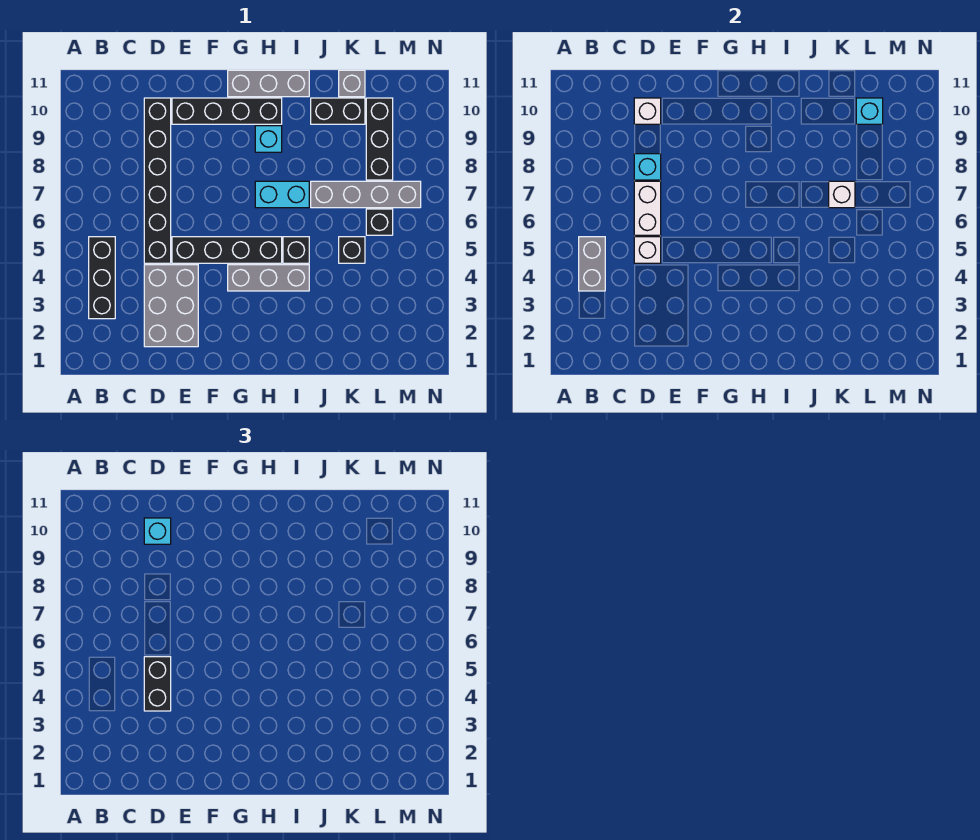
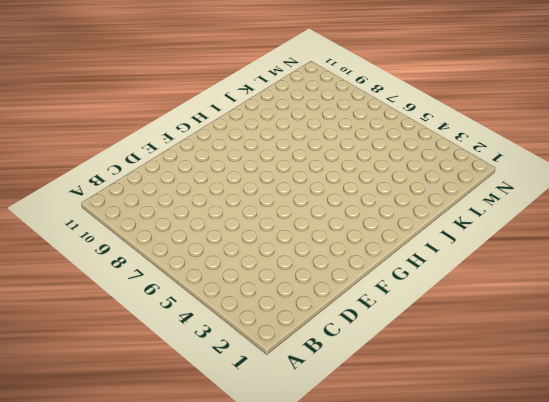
none -> black brick B3:B5 level 1
none -> grey brick D2:E4 level 1
none -> black brick D5:D10 level 1

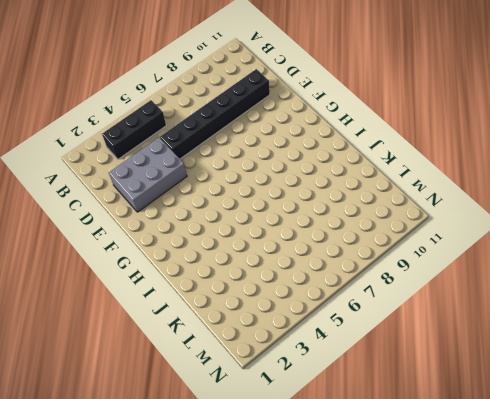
none -> black brick E5:H5 level 1
none -> black brick E10:H10 level 1
none -> grey brick G4:I4 level 1

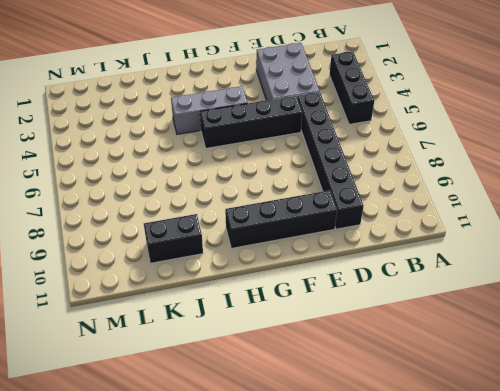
none -> grey brick G11:I11 level 1
none -> cyan brick H7:I7 level 1
none -> cyan brick H9 level 1

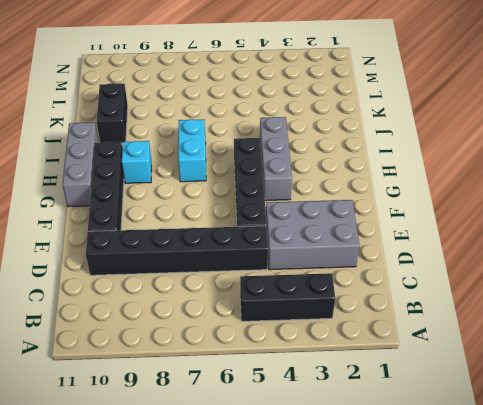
none -> black brick I5 level 1
none -> grey brick J7:M7 level 1
none -> black brick K5 level 1

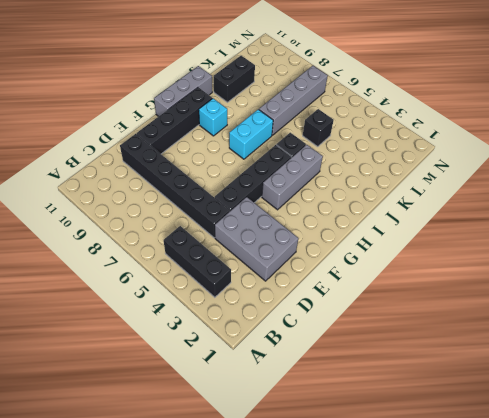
none -> grey brick K11 level 1
none -> black brick L6 level 1
none -> black brick L8:L10 level 1

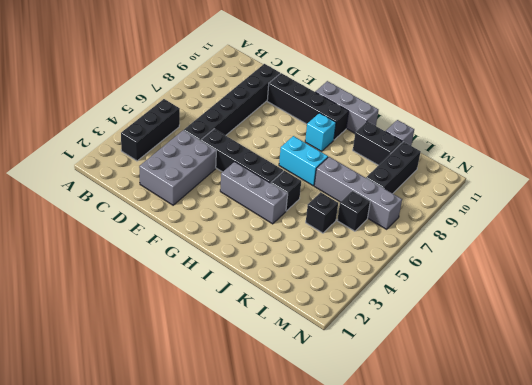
none -> grey brick B4:B5 level 2
none -> white brick D5 level 2
none -> white brick D6:D7 level 2

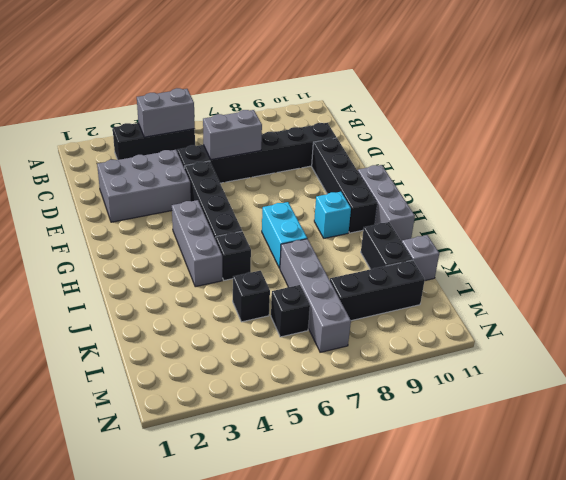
grey brick D6:D7 level 2 -> white brick D6:D7 level 2
none -> white brick D5 level 2
none -> cyan brick D8 level 2
none -> white brick D10 level 2

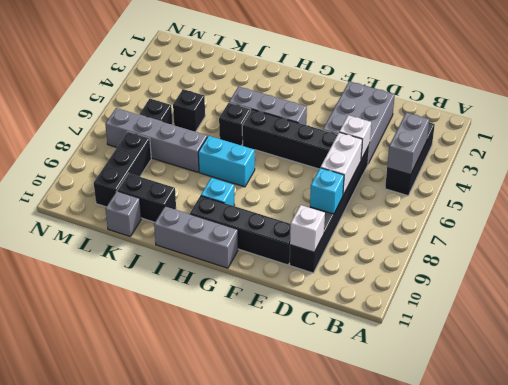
none -> white brick K7 level 2
none -> cyan brick L10 level 2
none -> black brick D4:D5 level 3

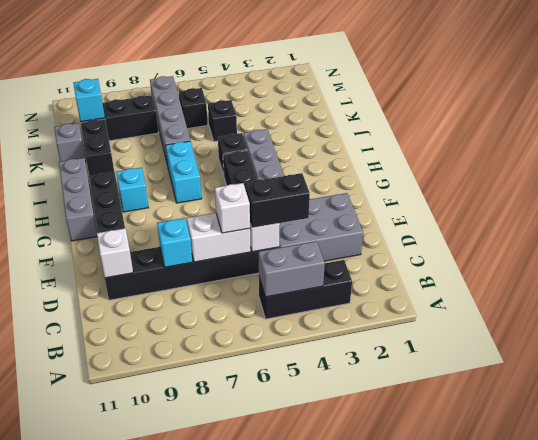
white brick D6 level 3 -> white brick K7 level 2
none -> cyan brick D10 level 3

